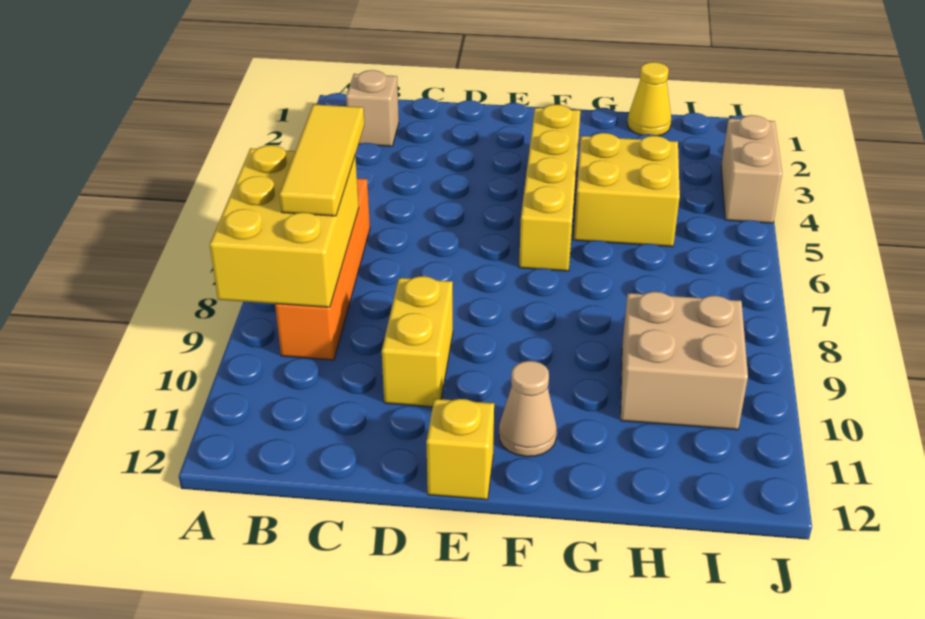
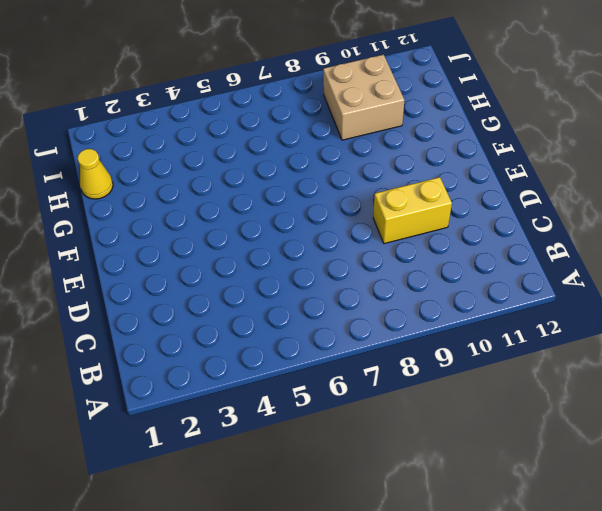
none -> tan brick B2 level 1
none -> orange brick B6:B9 level 1
none -> yellow brick E12 level 1

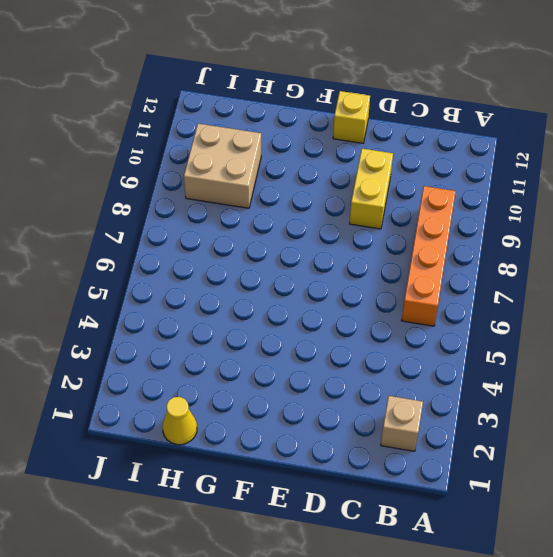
none -> yellow brick F3:F6 level 1
none -> tan cone F11 level 1
none -> yellow brick G4:H5 level 1

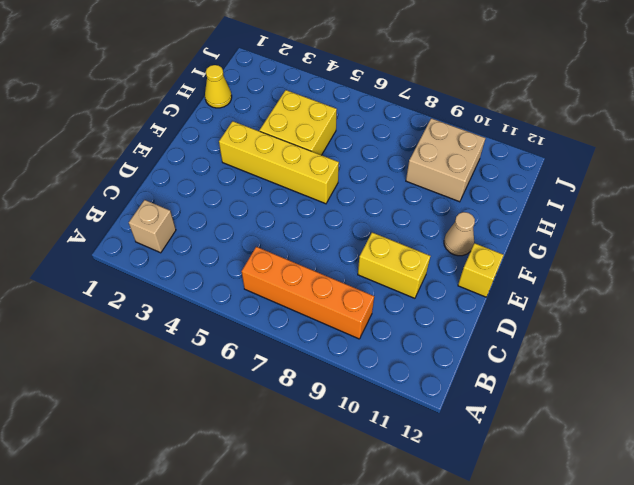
none -> tan brick J3:J4 level 1
none -> yellow brick A7:B9 level 2
none -> yellow tile B6:B8 level 3

